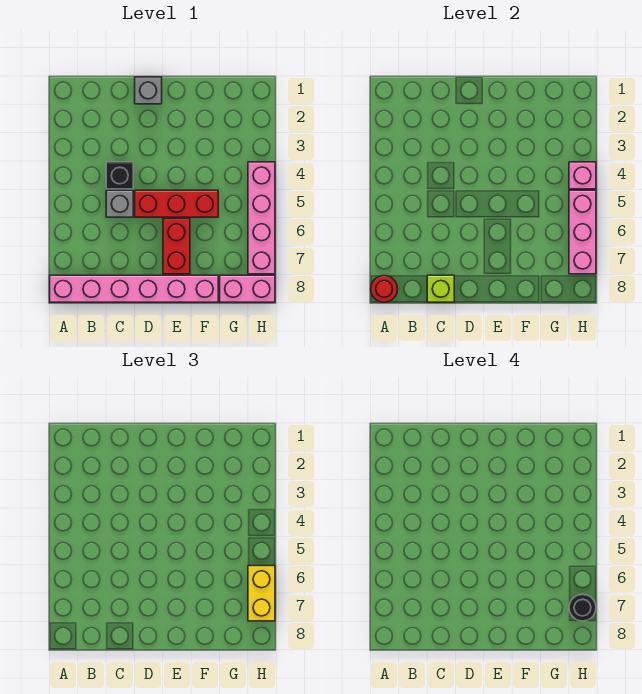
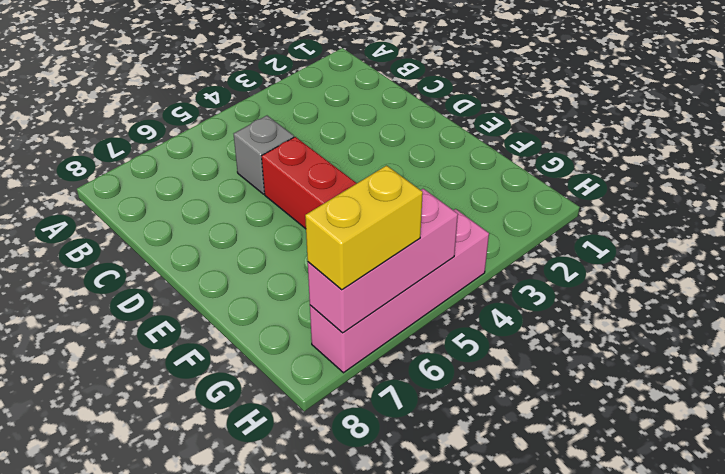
none -> pink brick A8:F8 level 1
none -> black brick C4 level 1
none -> grey brick D1 level 1

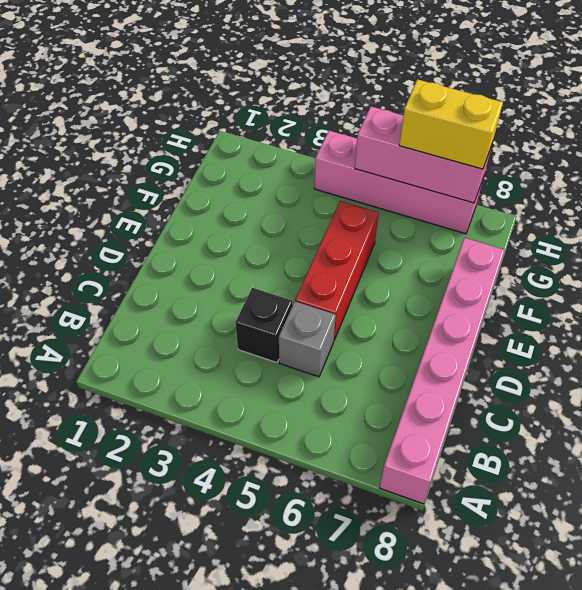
none -> grey brick D1 level 1
none -> red brick E6:E7 level 1
none -> pink brick G8:H8 level 1

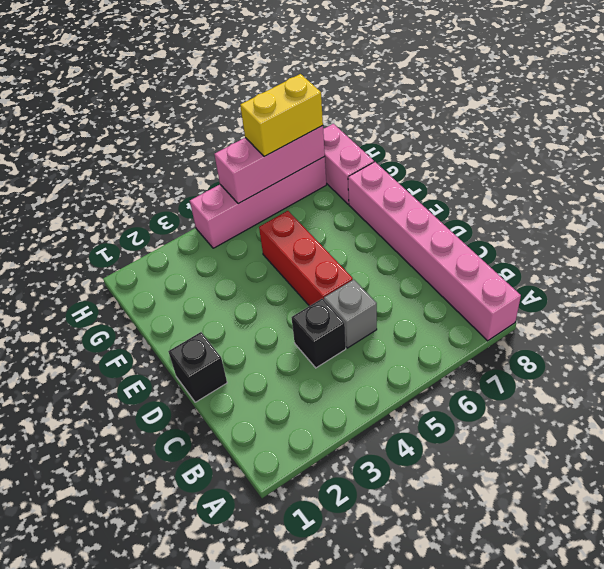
black brick D1 level 1 -> grey brick D1 level 1
none -> red brick E6:E7 level 1
none -> red round brick A8 level 2
none -> lime brick C8 level 2

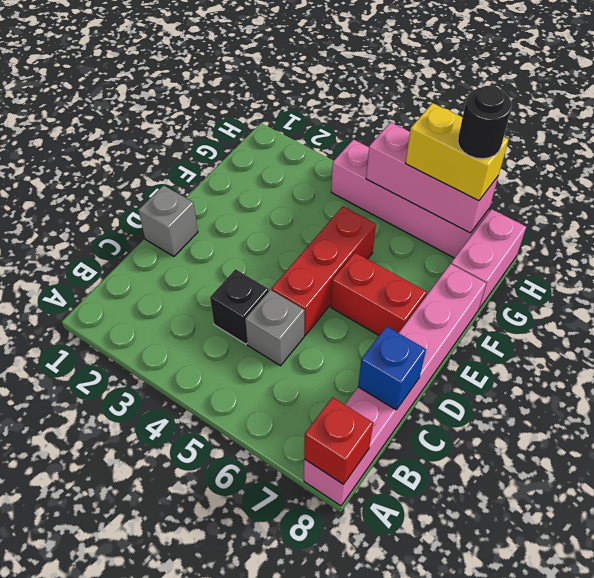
red brick A8 level 2 -> red round brick A8 level 2
blue brick C8 level 2 -> lime brick C8 level 2
none -> pink brick H4 level 2

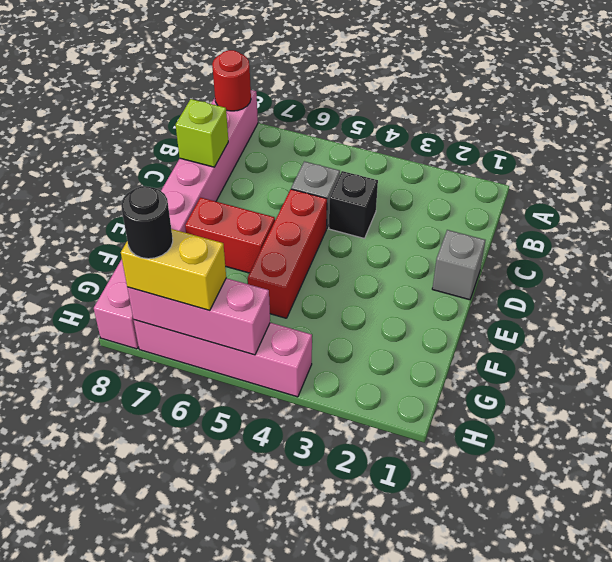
none -> pink brick H4 level 2

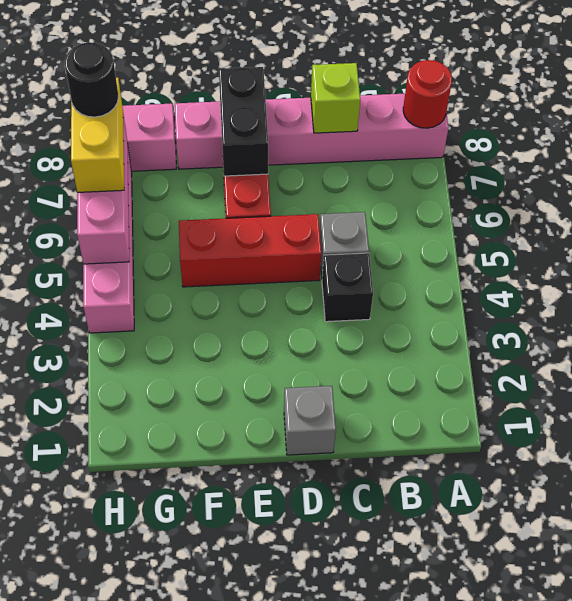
black brick E7:E8 level 2 -> none
none -> pink brick H4 level 2

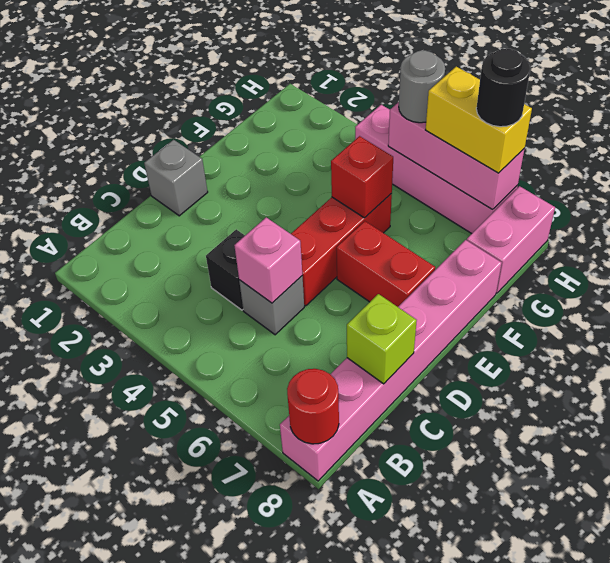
pink brick C5 level 2 -> pink brick H4 level 2
red brick F5 level 2 -> none
grey round brick H5 level 3 -> none

